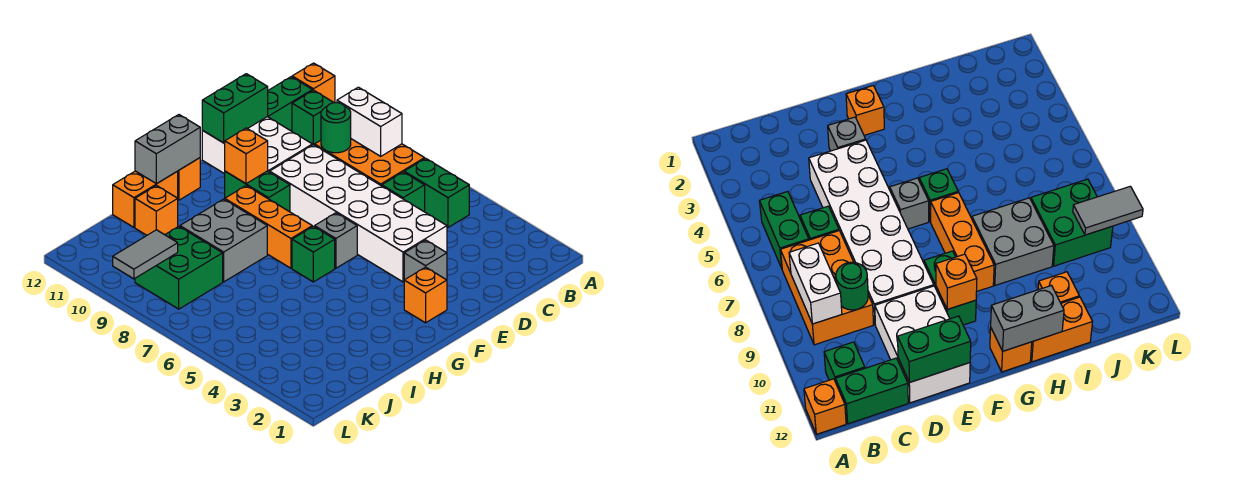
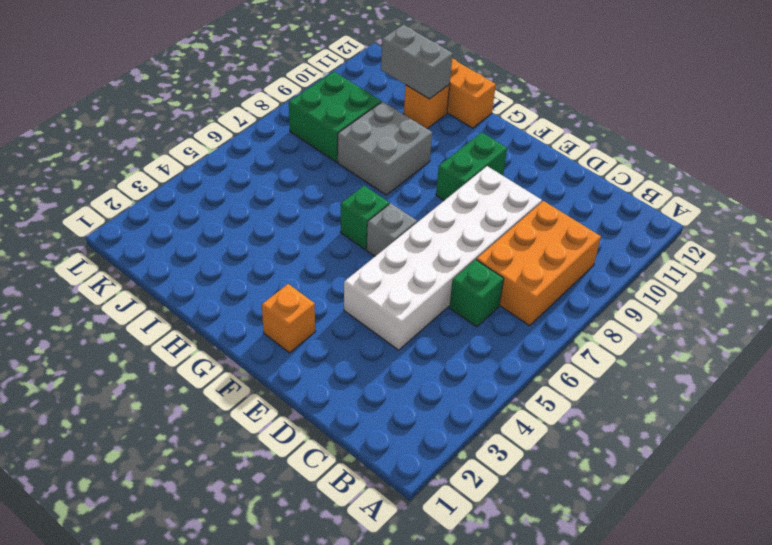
grey brick I11:J11 level 2 -> grey brick G12:H12 level 2
none -> orange brick A12 level 1
none -> green brick B5:B6 level 1
none -> green brick B11 level 1

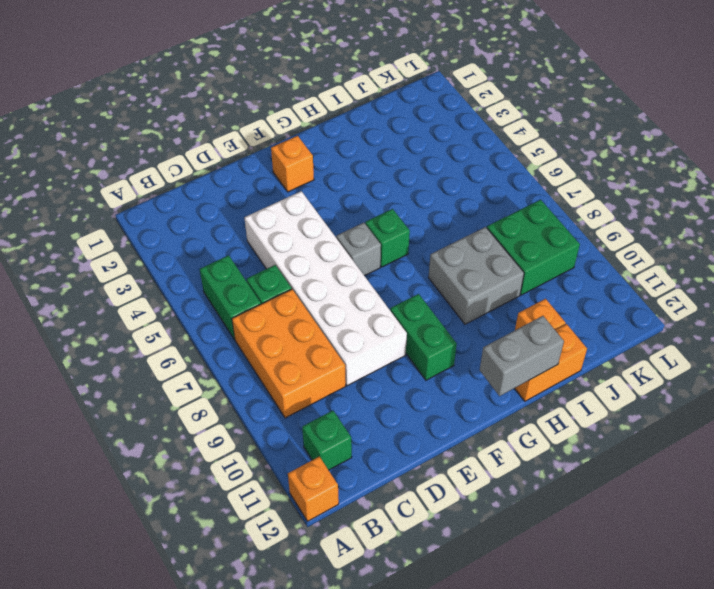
none -> green brick B12:C12 level 1
none -> white brick D10:E12 level 1
none -> grey brick E3 level 1

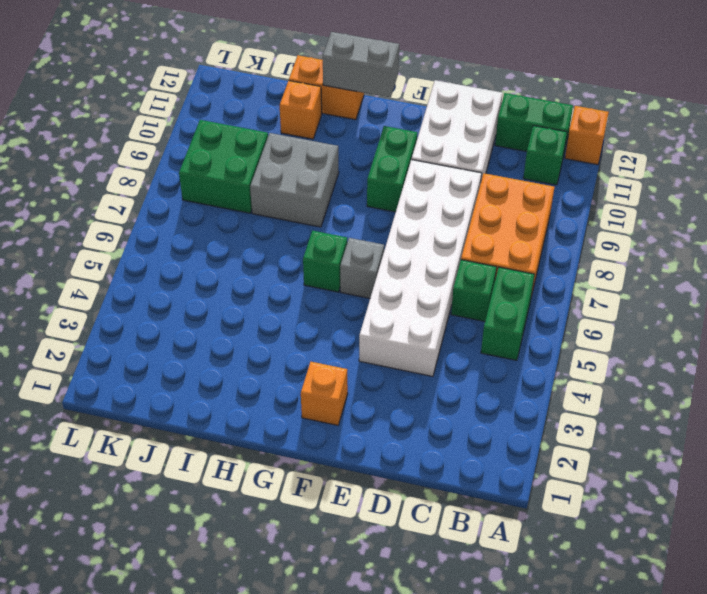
none -> grey brick E3 level 1
none -> orange brick G7:G9 level 1
none -> orange brick G12 level 1

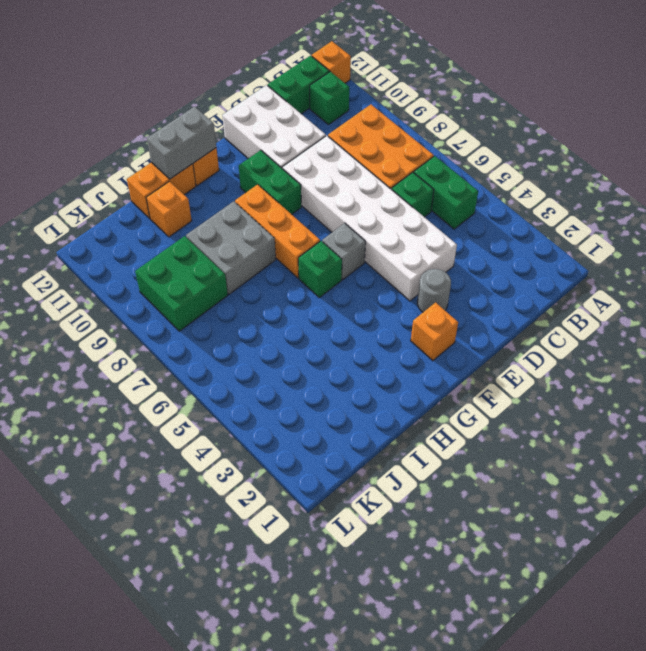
grey round brick E3 level 1 -> grey brick E3 level 1
none -> white brick B8:B9 level 2
none -> green round brick C9 level 2
none -> green brick D12:E12 level 2

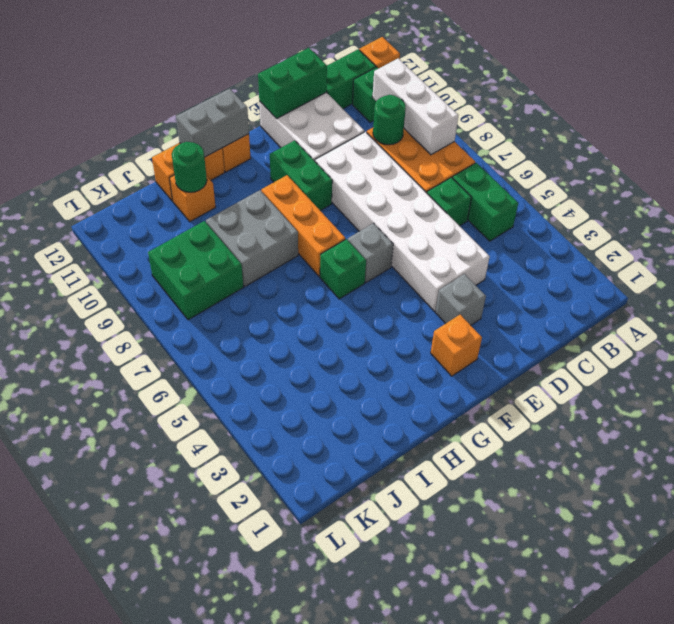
white brick B8:B10 level 2 -> white brick B8:B9 level 2
green round brick I11 level 2 -> none
none -> orange brick F10 level 2
none -> grey tile K9:L9 level 2

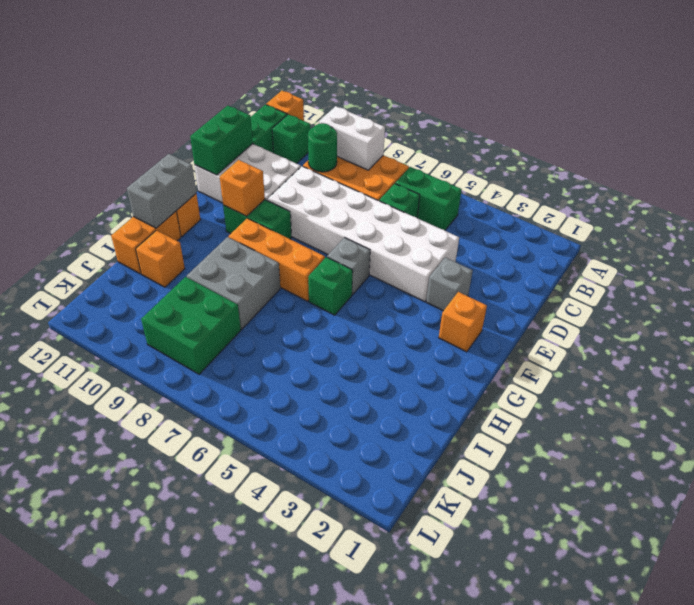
none -> grey tile K9:L9 level 2

